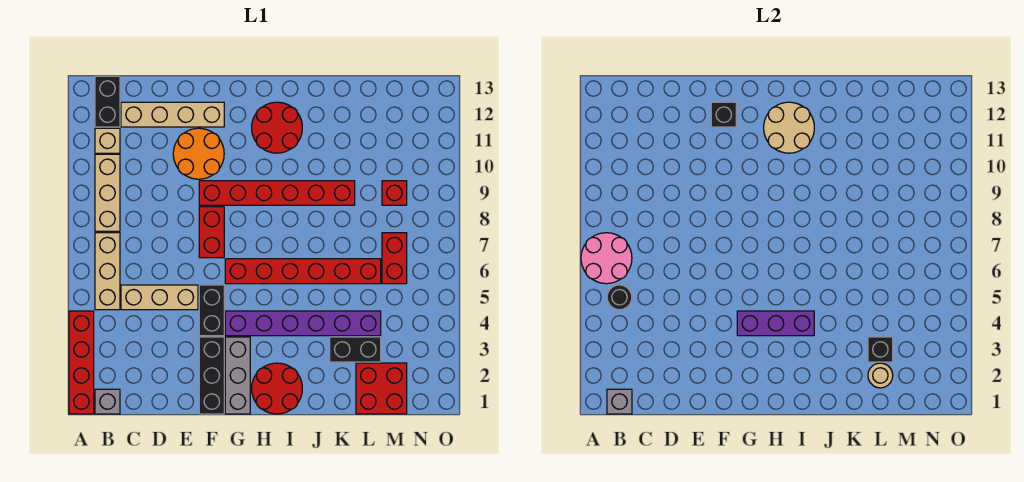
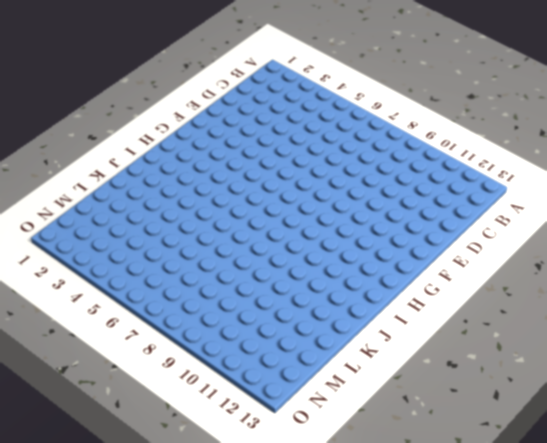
none -> red brick A1:A4 level 1
none -> grey brick B1 level 1
none -> tan brick B5:B7 level 1
none -> tan brick B8:B10 level 1

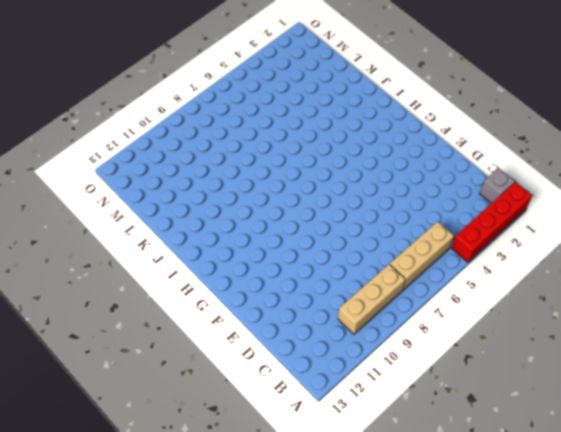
none -> tan brick B11 level 1
none -> black brick B12:B13 level 1
none -> tan brick C5:E5 level 1
none -> tan brick C12:F12 level 1

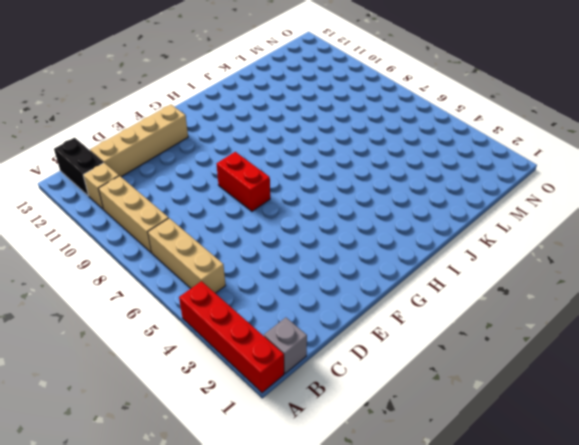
none -> tan brick C5:E5 level 1
none -> orange round brick E10:F11 level 1
none -> black brick F1:F3 level 1
none -> black brick F4:F5 level 1

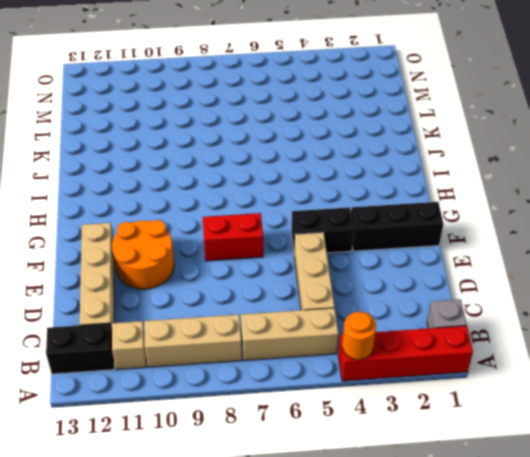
orange round brick A4 level 2 -> none
none -> red brick F9:K9 level 1
none -> grey brick G1:G3 level 1
none -> purple brick G4:L4 level 1
none -> red brick G6:L6 level 1

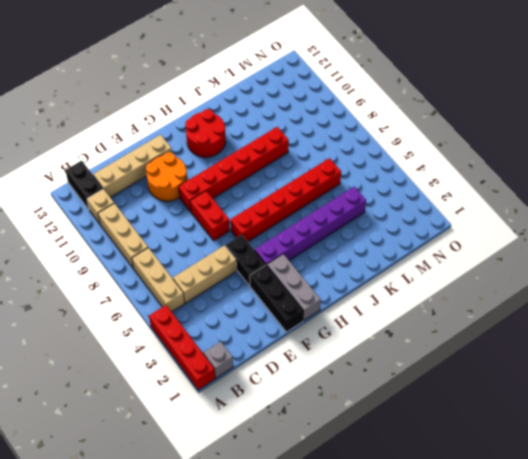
none -> red round brick H1:I2 level 1
none -> black brick K3:L3 level 1
none -> red brick L1:M2 level 1
none -> red brick M6:M7 level 1

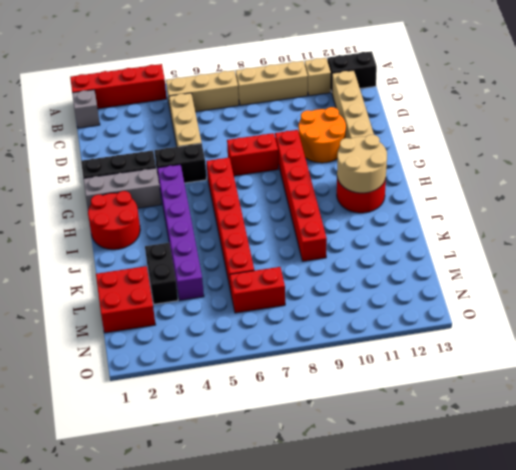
none -> red brick M9 level 1
none -> pink round brick A6:B7 level 2
none -> grey brick B1 level 2
none -> black round brick B5 level 2

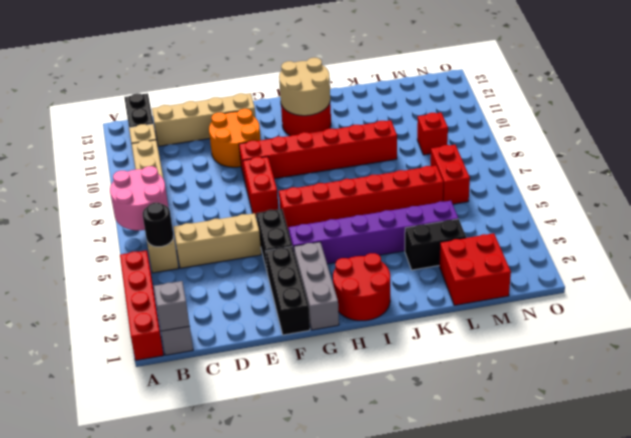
none -> black brick F12 level 2
none -> purple brick G4:I4 level 2
none -> tan round brick L2 level 2
none -> black brick L3 level 2

